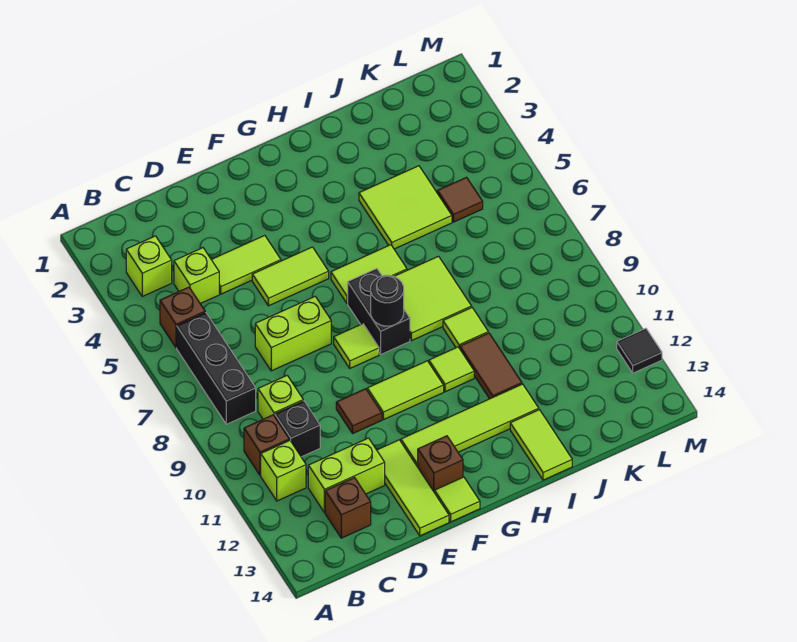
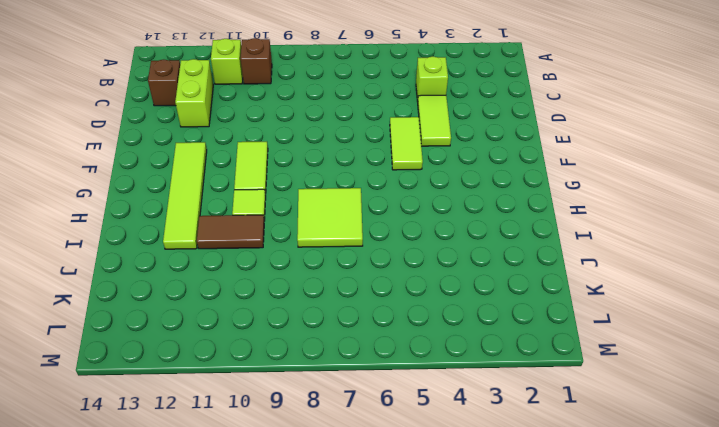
none -> lime brick B3 level 1
none -> brown brick B5 level 1
none -> black brick B6:B8 level 1
none -> lime brick C9 level 1

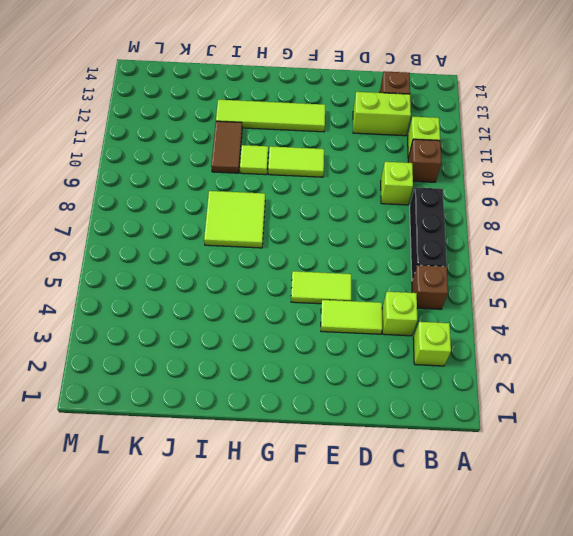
none -> black brick C10 level 1
none -> lime brick D7:E7 level 1
none -> brown tile E10 level 1
none -> lime tile E12:E14 level 1

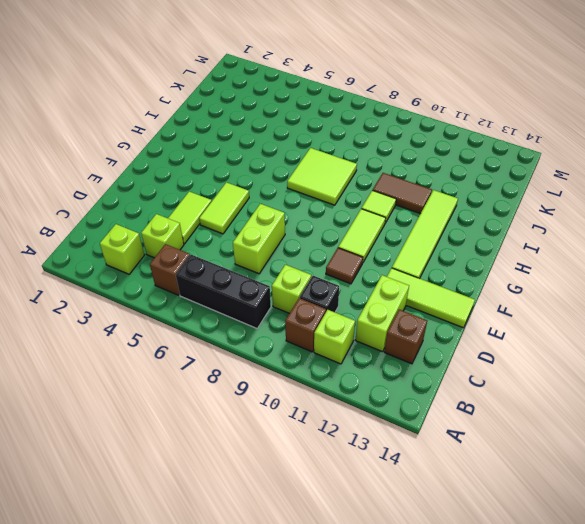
none -> lime tile F8 level 1
none -> brown brick F13 level 1
none -> lime tile F14 level 1
none -> lime tile G6:H6 level 1

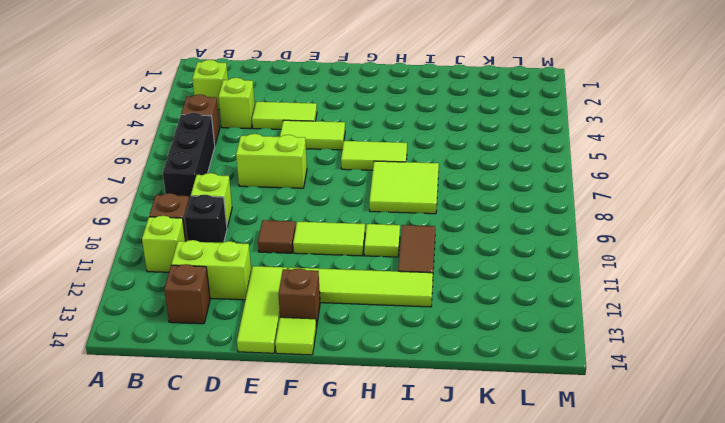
none -> lime tile F8 level 1
none -> black brick G7:G8 level 1
none -> lime tile I4:J5 level 1
none -> lime tile I9 level 1

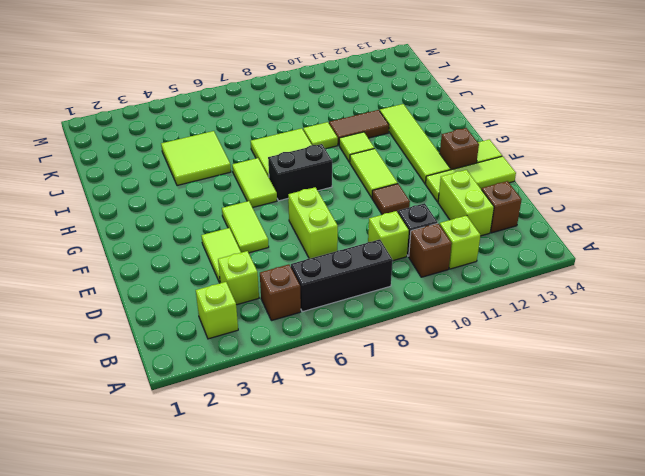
none -> lime tile F8 level 1
none -> lime tile I13:I14 level 1
none -> brown tile K5 level 1
none -> black tile M12 level 1

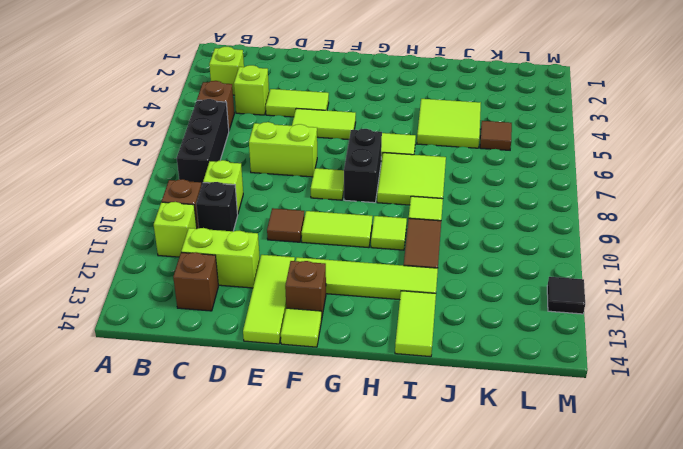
none -> black round brick G8 level 2

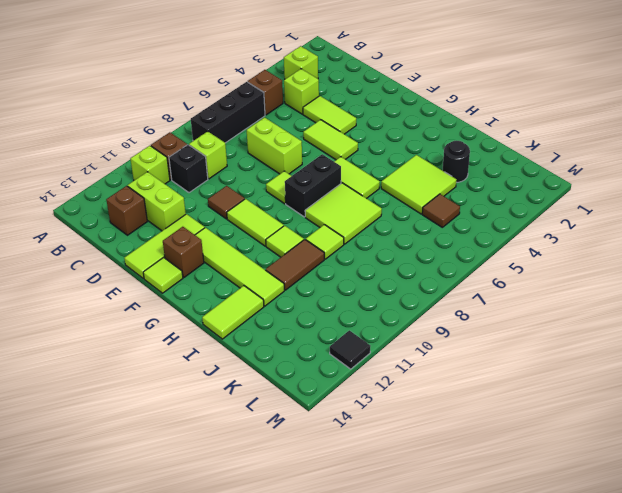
black round brick J3 level 1 -> black round brick G8 level 2

